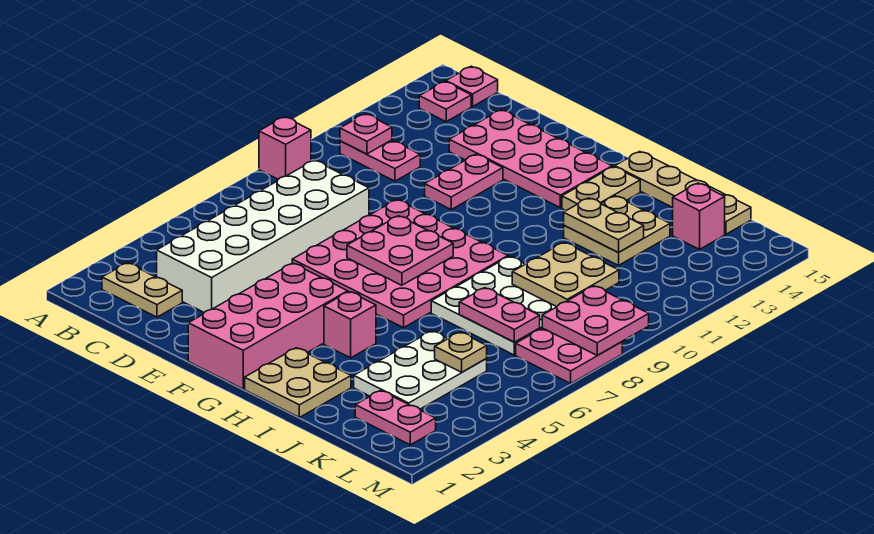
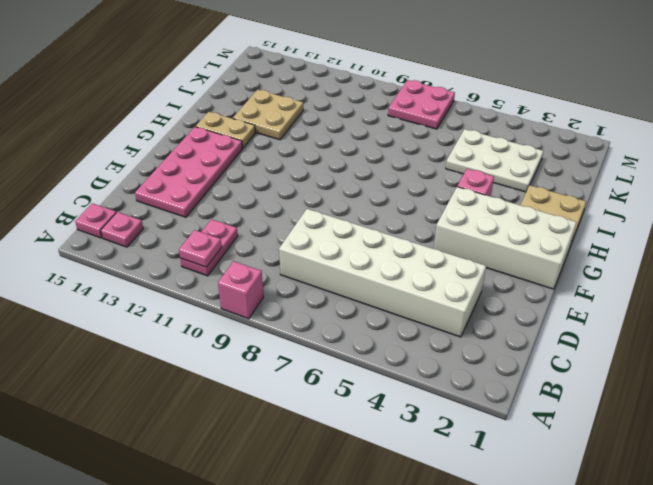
white brick F1:G4 level 1 -> pink brick F1:G4 level 1
none -> tan plate B2:C2 level 1
none -> pink plate E6:H9 level 1
none -> pink plate E11:E12 level 1

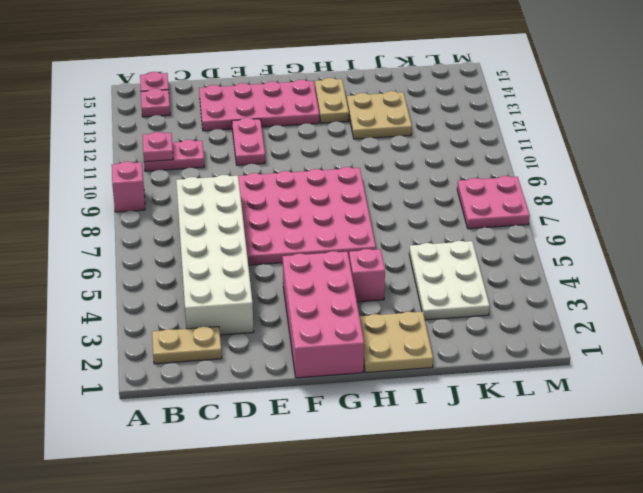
none -> tan plate H15:K15 level 1
none -> white plate I7:K9 level 1
none -> pink plate K2:L2 level 1

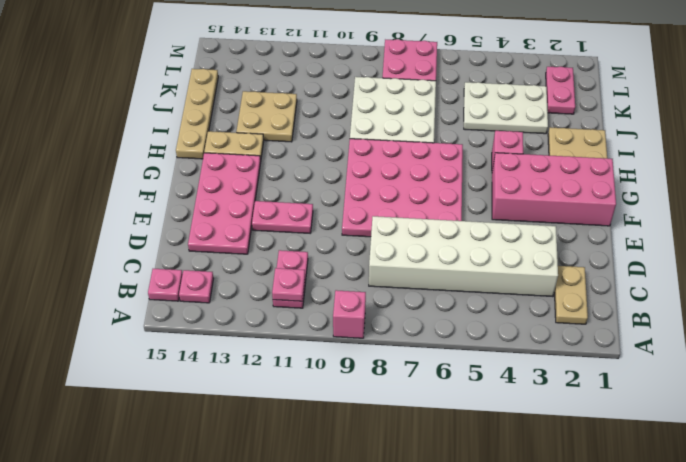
none -> pink brick K14 level 1
none -> pink plate F7:G8 level 2
none -> tan plate I12:J12 level 2

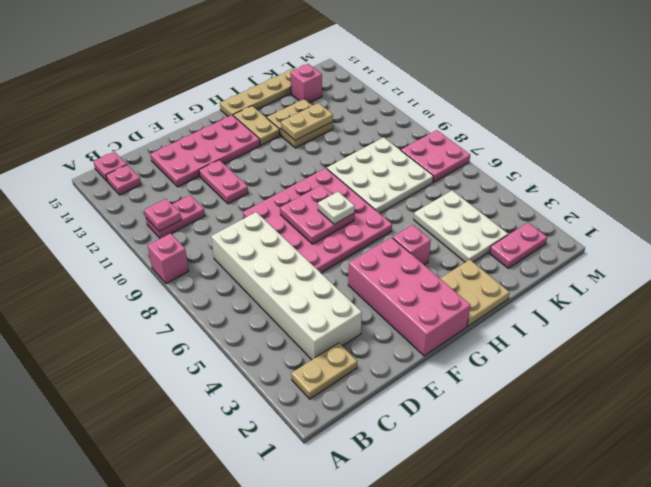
white plate G7 level 3 -> none
none -> pink plate J7:K7 level 2
none -> tan plate J9:K10 level 2
none -> tan plate K5 level 2

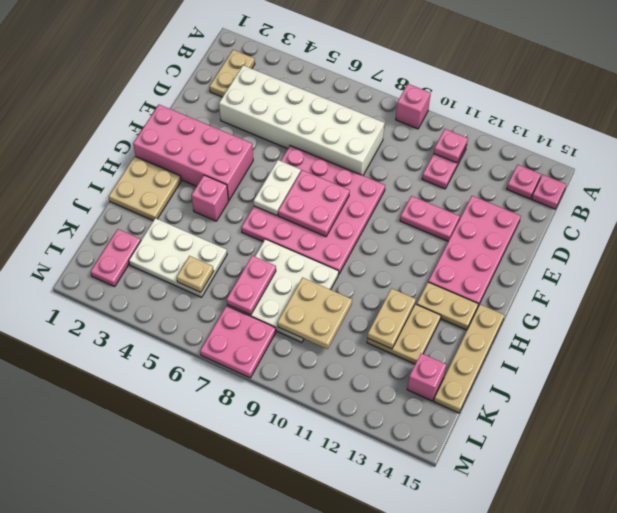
white plate F6:G6 level 2 -> none
none -> pink plate L8:M9 level 2

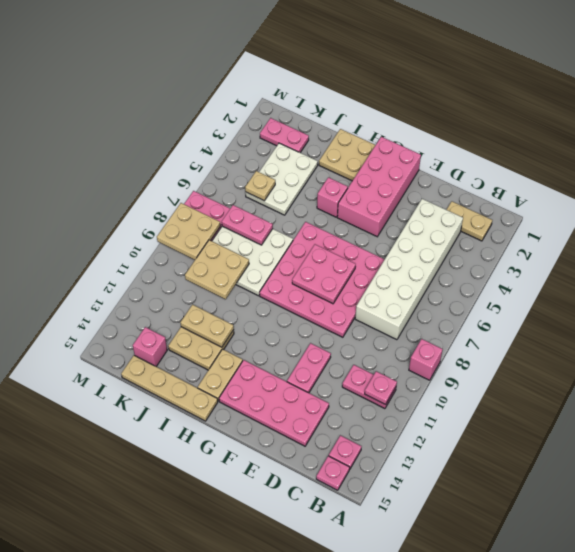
tan plate L8:M9 level 2 -> pink plate L8:M9 level 2

